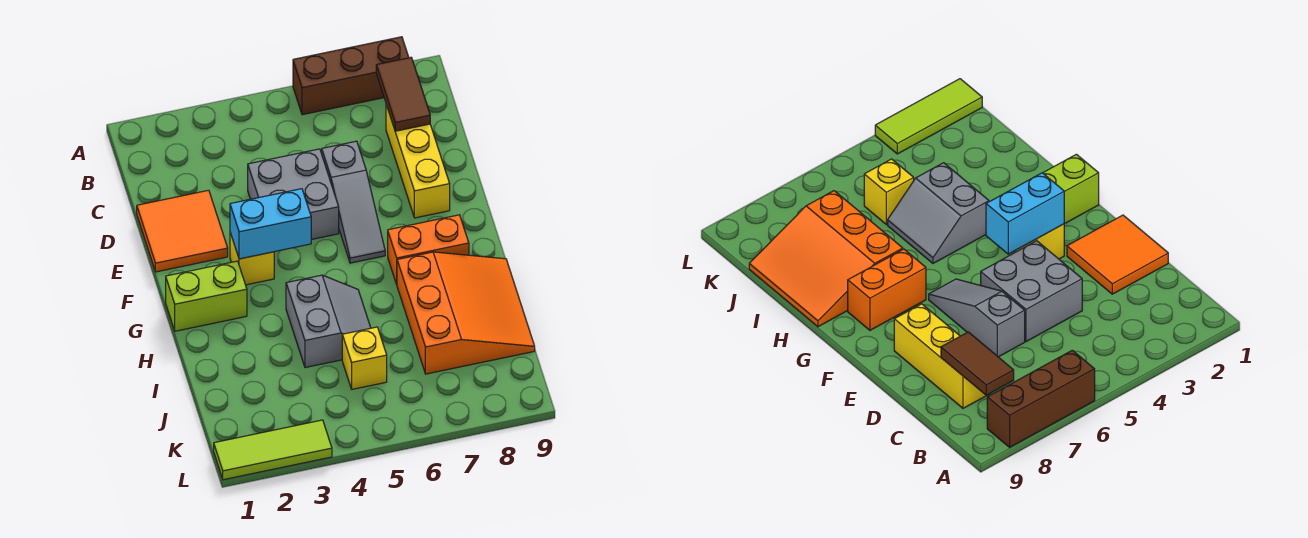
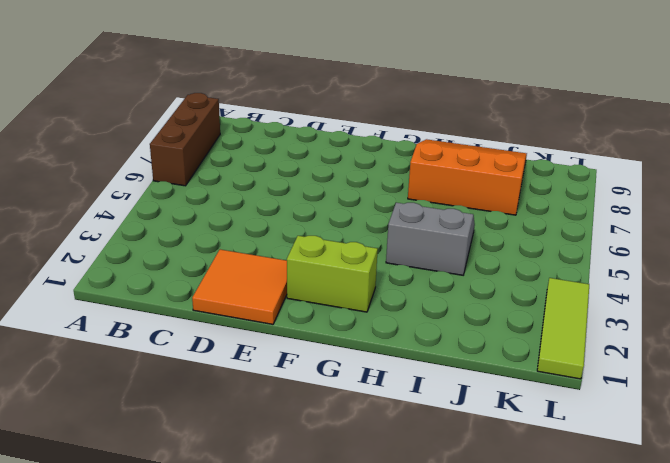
lime brick F2:G2 level 1 -> lime brick G1:G2 level 1
none -> yellow brick C8:E8 level 1
none -> grey brick D4:E5 level 1
none -> grey slope D6:F6 level 1 top D

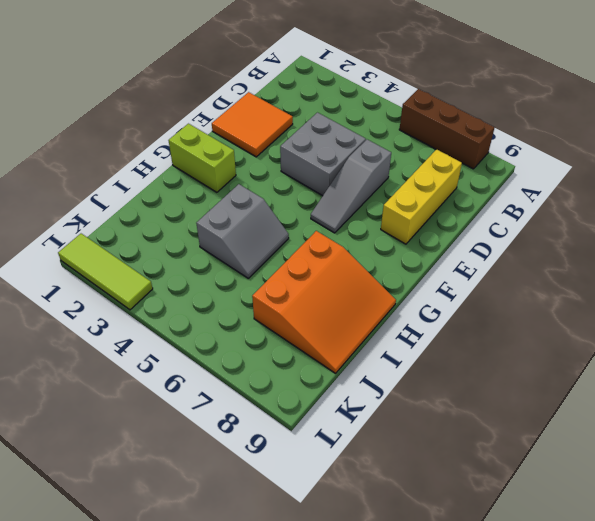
none -> yellow brick F3 level 1
none -> orange brick G7:G8 level 1
none -> yellow brick J5 level 1

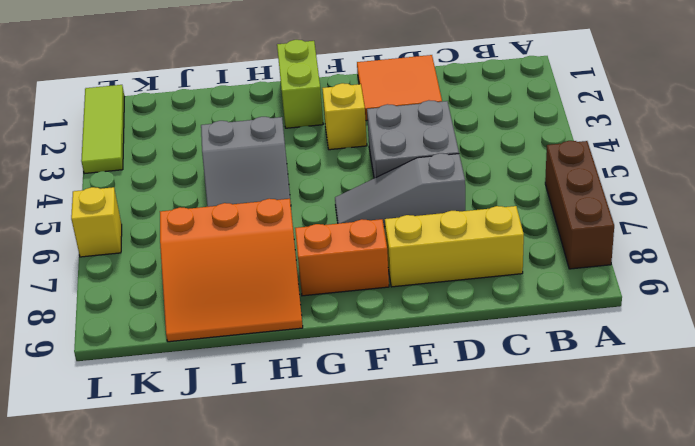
orange brick F8:G8 level 1 -> orange brick G7:G8 level 1
yellow brick L6 level 1 -> yellow brick J5 level 1
none -> brown tile B8:C8 level 2
none -> cyan brick F3:F4 level 2

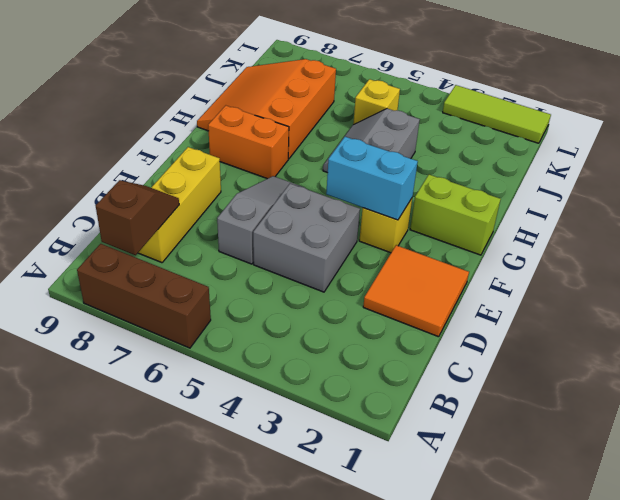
brown slope B8:C8 level 2 top B -> brown tile B8:C8 level 2

